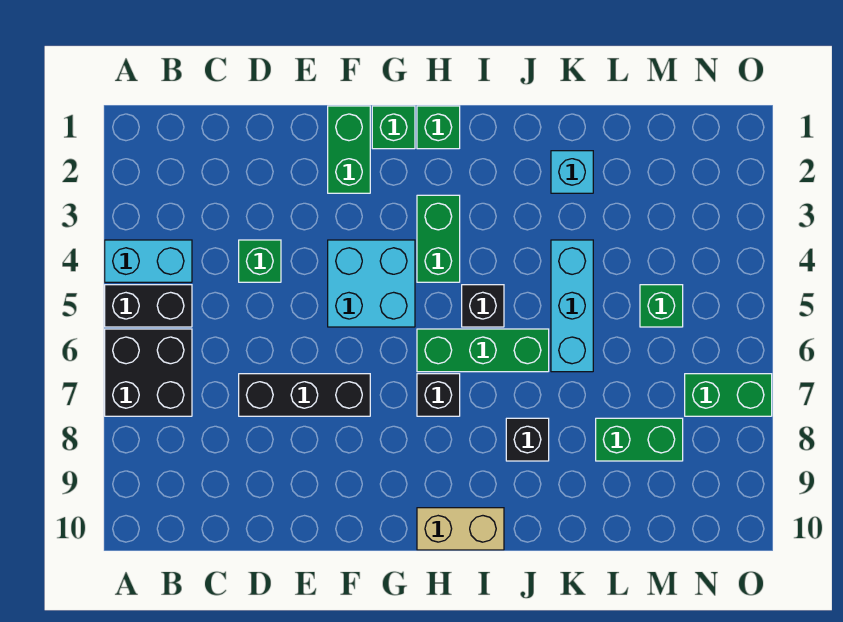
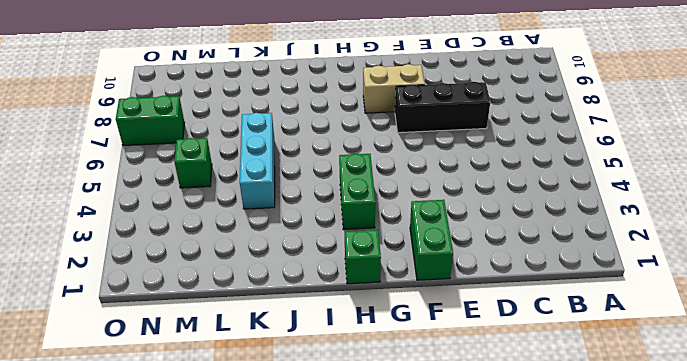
tan brick F8:G8 level 1 -> tan brick H10:I10 level 1
none -> cyan brick A4:B4 level 1
none -> black brick A5:B5 level 1
none -> black brick A6:B7 level 1

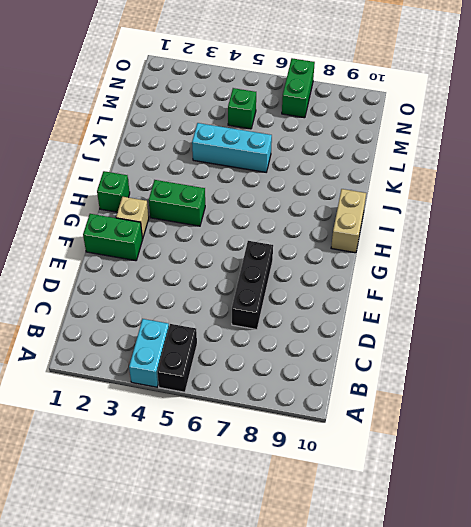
tan brick G2 level 1 -> none
none -> black brick A6:B7 level 1
none -> green brick D4 level 1
none -> cyan brick F4:G5 level 1

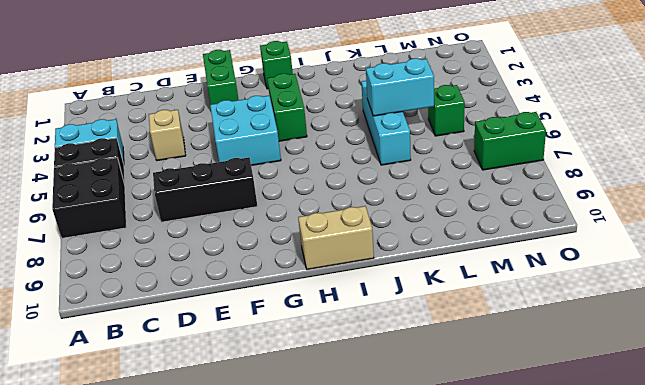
tan brick D4 level 1 -> green brick D4 level 1
cyan brick K5:L5 level 2 -> none
none -> green brick G1 level 1
none -> green brick H6:J6 level 1
none -> black brick H7 level 1

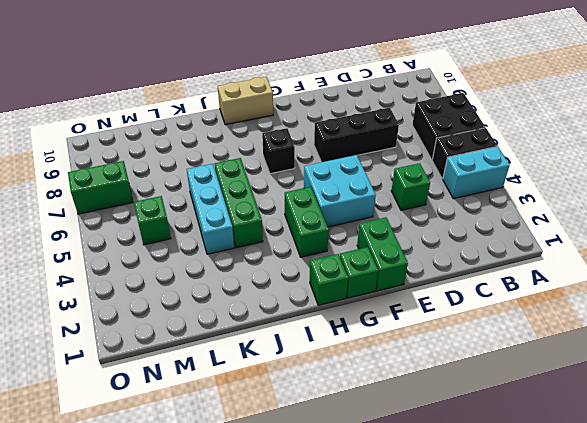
green brick J4:J6 level 1 -> green brick H6:J6 level 1
none -> black brick I5 level 1
none -> black brick J8 level 1
none -> cyan brick K2 level 1

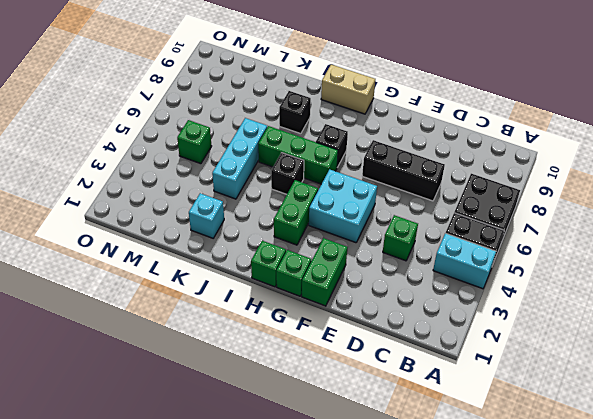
none -> green brick L8:M8 level 1
none -> green brick N7:O7 level 1

